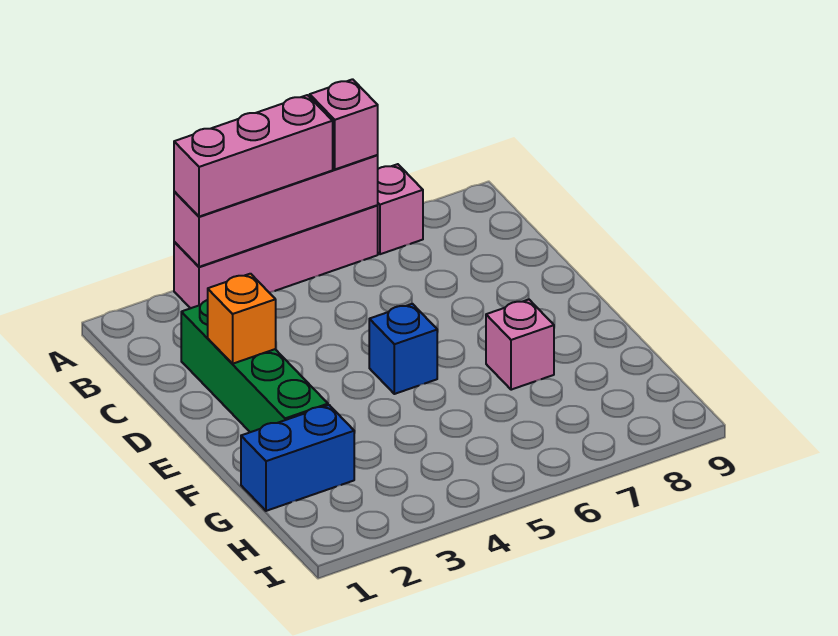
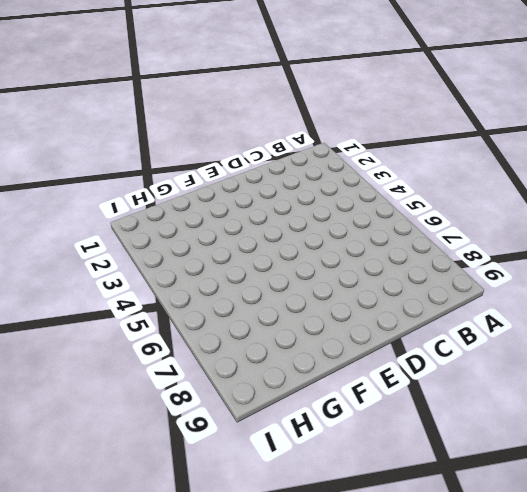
none -> pink brick A3:A6 level 1
none -> pink brick A7 level 1

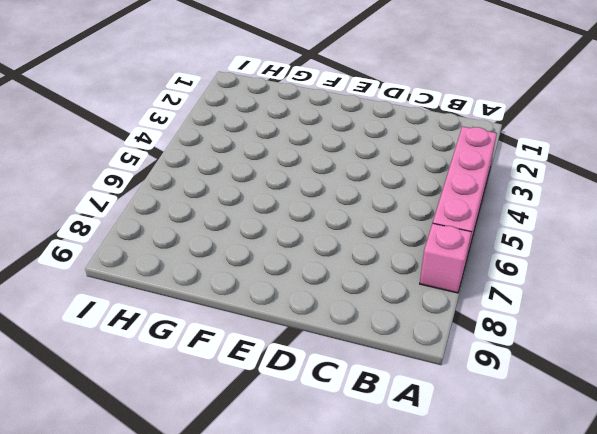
none -> green brick C2:F2 level 1
none -> blue brick E5 level 1

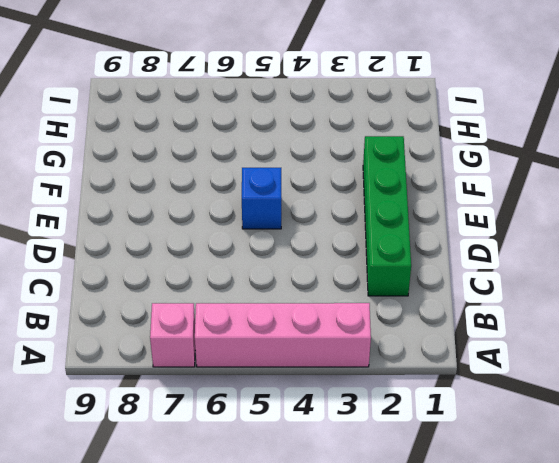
none -> pink brick F7 level 1
none -> blue brick G1:G2 level 1

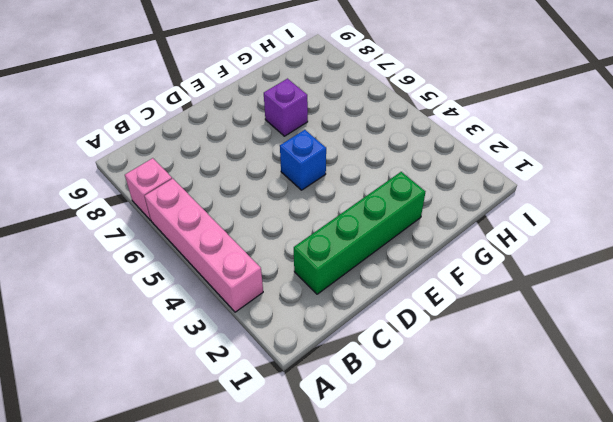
purple brick F7 level 1 -> pink brick F7 level 1
none -> blue brick G1:G2 level 1
none -> pink brick A3:A6 level 2

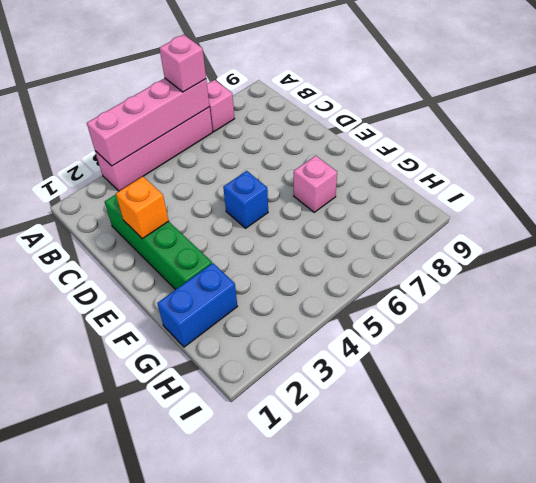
none -> pink brick A3:A5 level 3

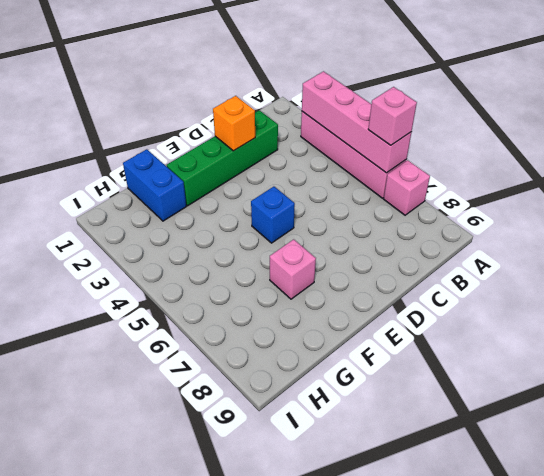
none -> pink brick A3:A5 level 3

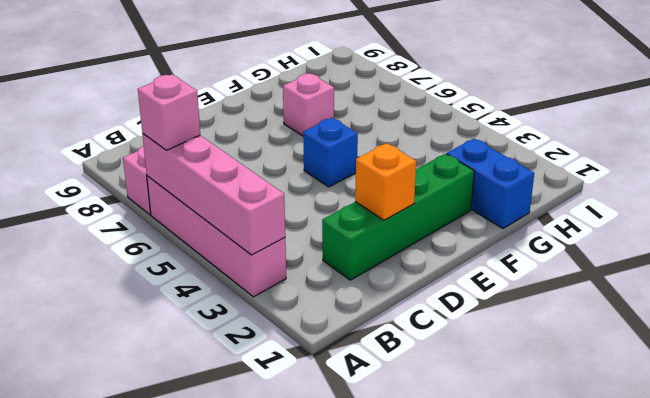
none -> pink brick A3:A5 level 3

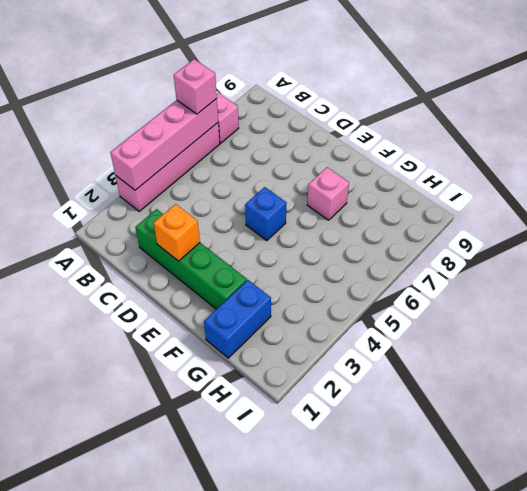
none -> pink brick A3:A5 level 3

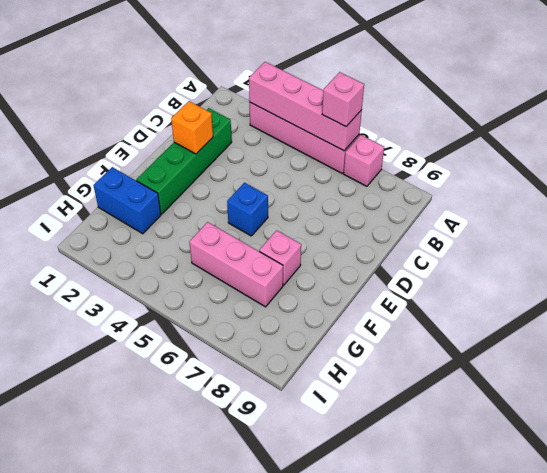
pink brick G5:G7 level 1 -> pink brick A3:A5 level 3

